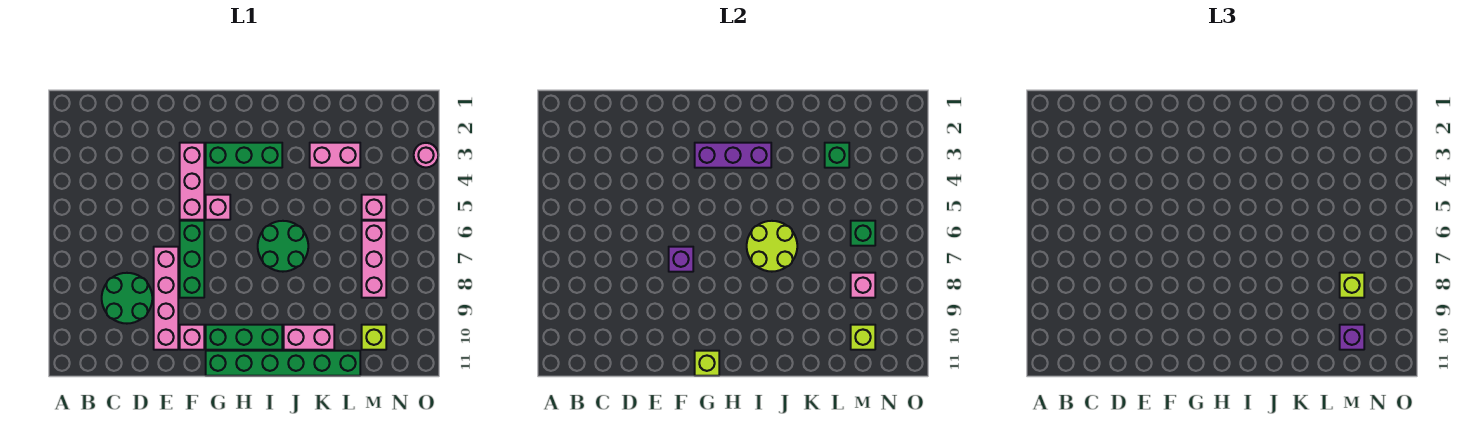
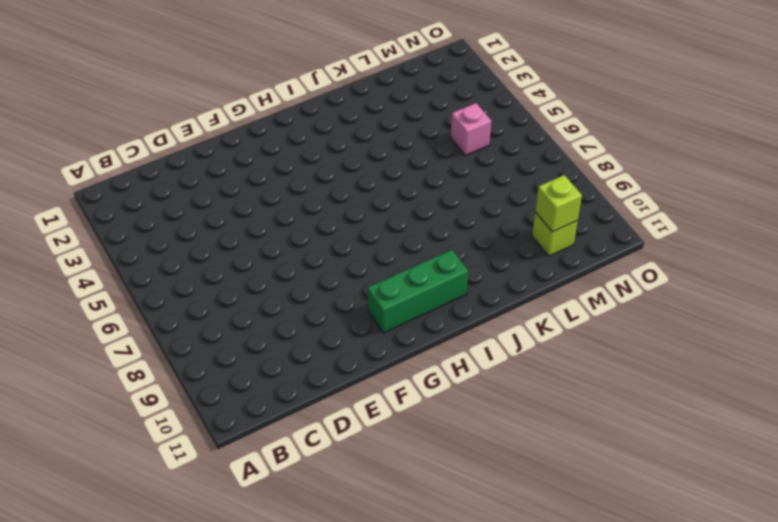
none -> green round brick C8:D9 level 1
none -> pink brick E7:E10 level 1
none -> pink brick F3:F5 level 1

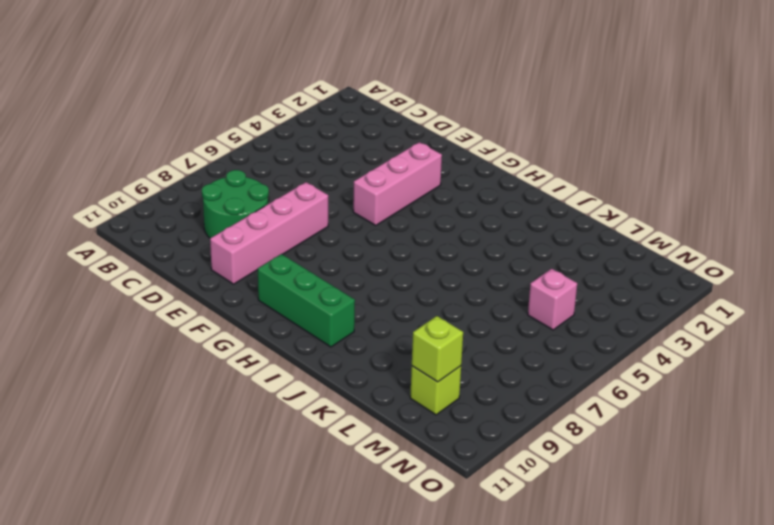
none -> green brick F6:F8 level 1
none -> pink brick F10 level 1
none -> green brick G3:I3 level 1

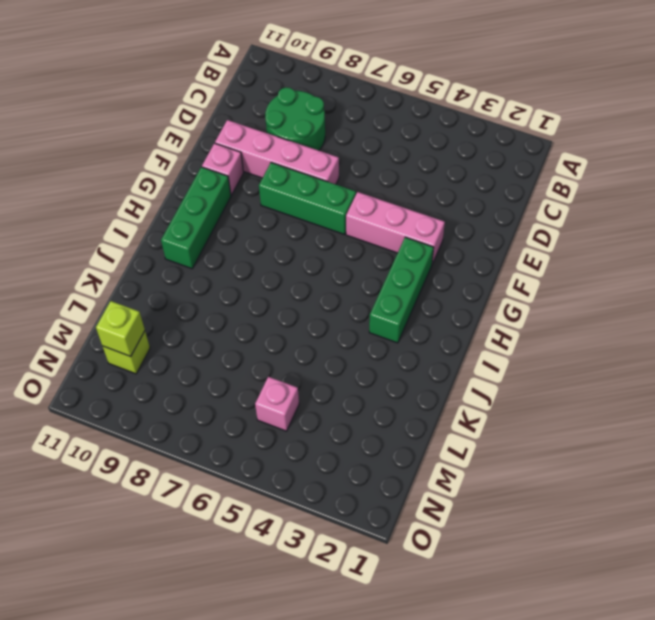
none -> pink brick G5 level 1
none -> green brick G11:L11 level 1
none -> green round brick I6:J7 level 1

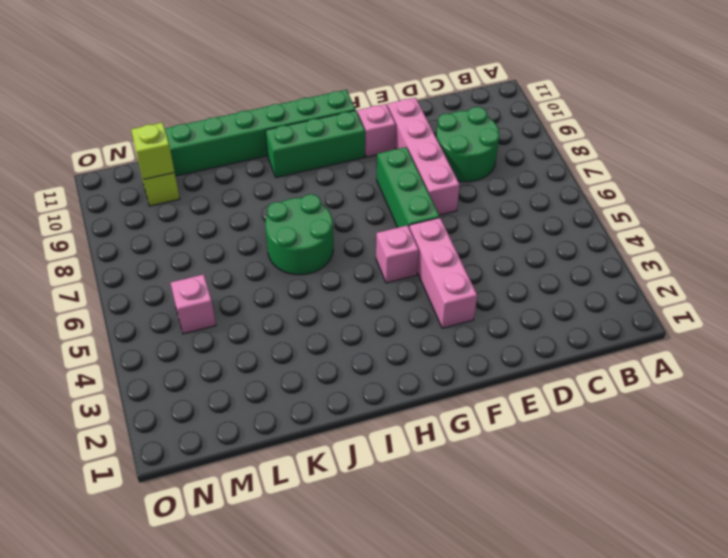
none -> green brick G3:I3 level 1
none -> pink brick J10:K10 level 1
none -> pink brick K3:L3 level 1

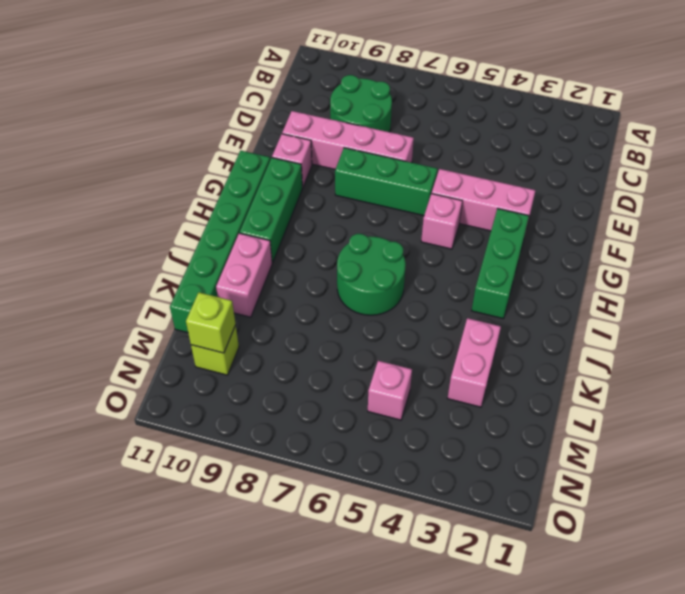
none -> pink brick M6:M8 level 1
none -> pink round brick O3 level 1
none -> purple brick F7 level 2

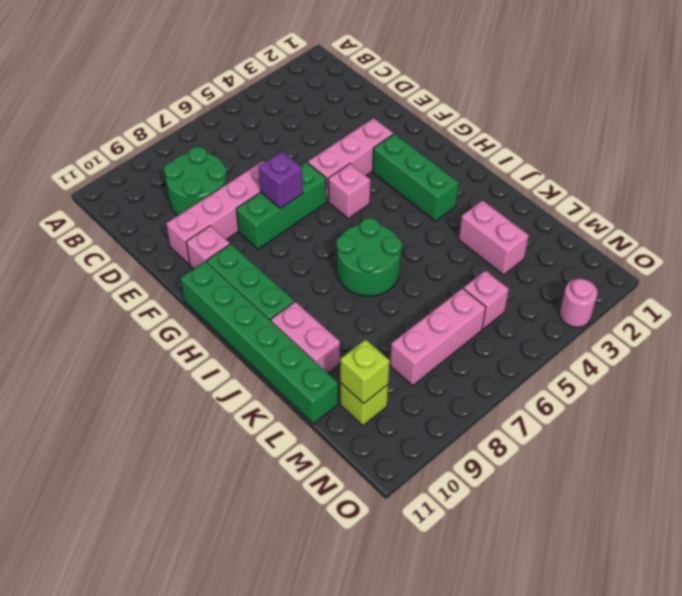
none -> purple brick G3:I3 level 2
none -> lime brick G11 level 2
none -> lime round brick I6:J7 level 2

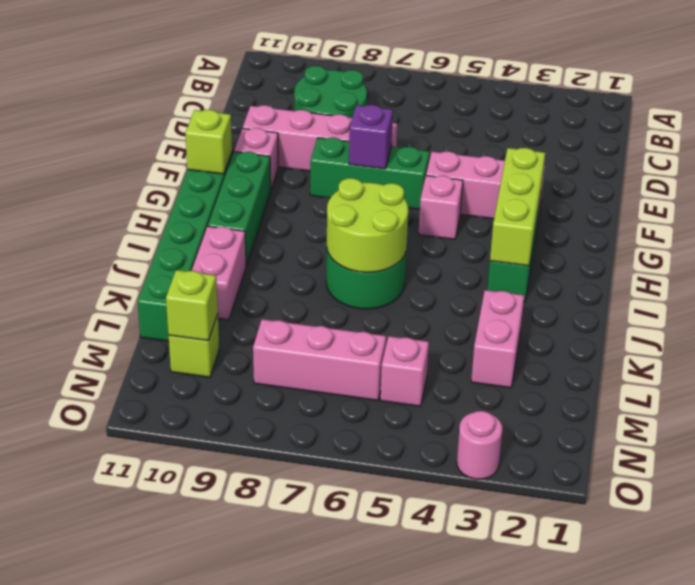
lime brick G3:I3 level 2 -> purple brick G3:I3 level 2
none -> green brick L3 level 2
none -> green brick M6 level 2
none -> pink brick M8 level 2

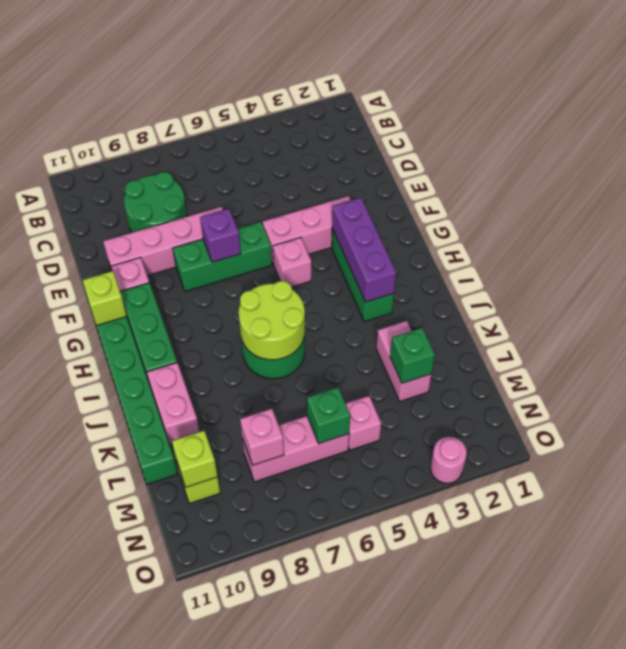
none -> lime brick M8 level 3
none -> purple brick M10 level 3

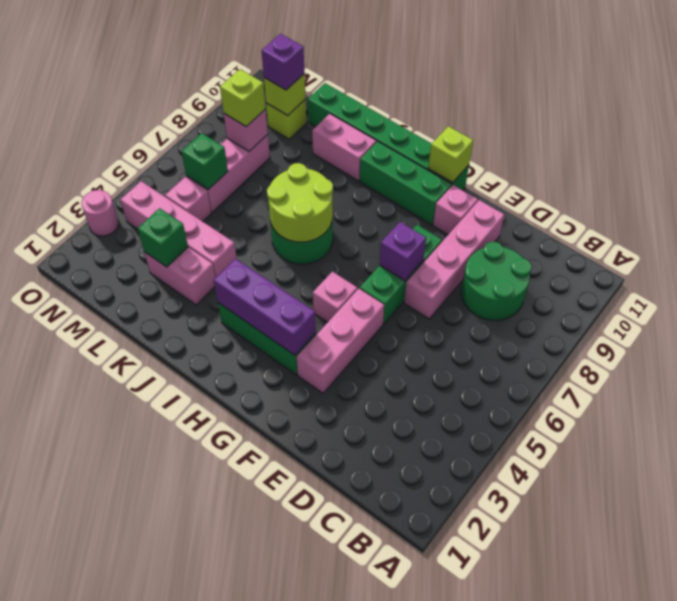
pink brick K4:N4 level 1 -> none

